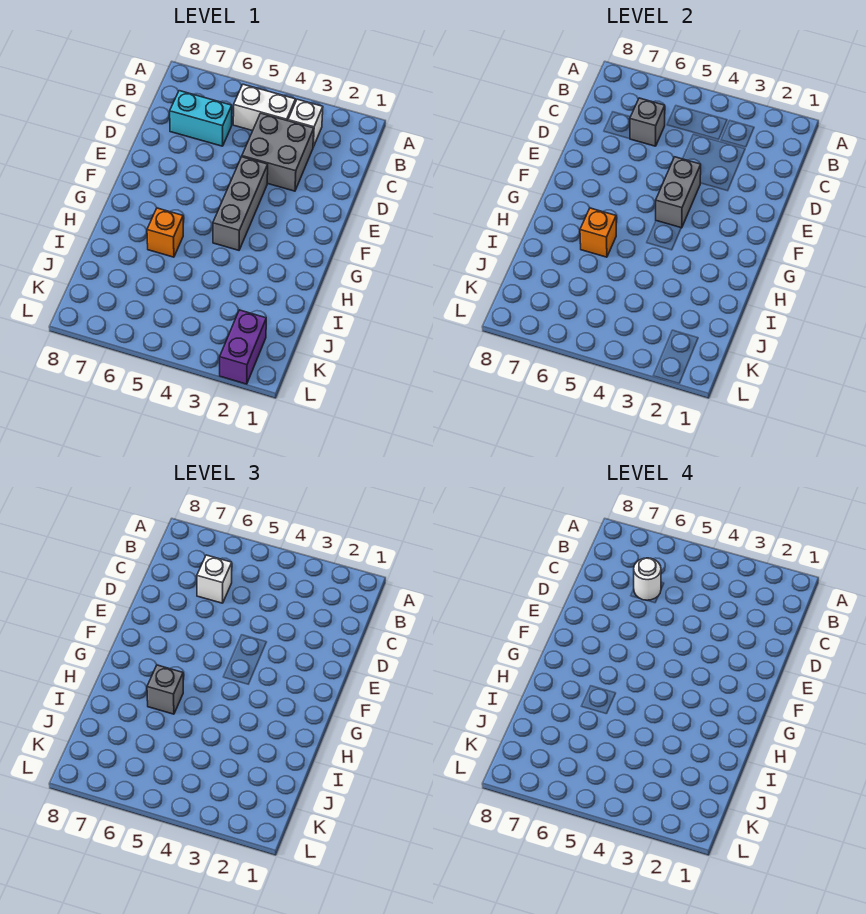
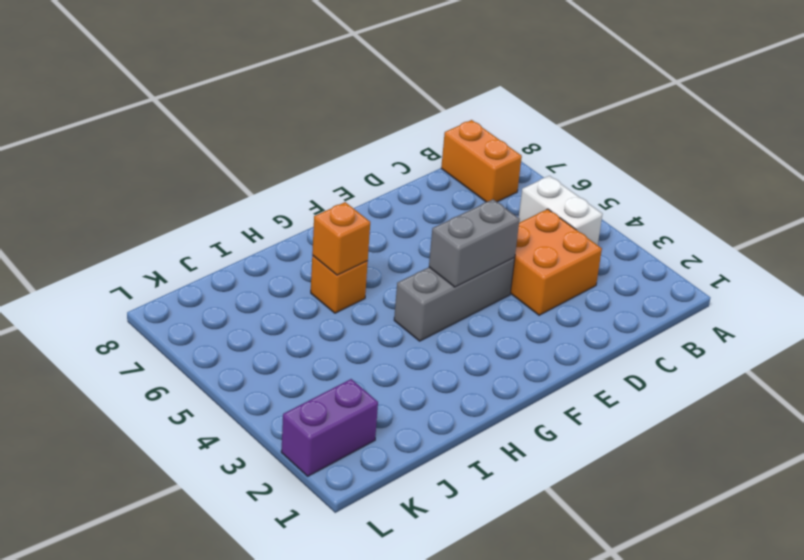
orange brick B7:B8 level 1 -> none
orange brick C3:D4 level 1 -> grey brick C3:D4 level 1
none -> white brick B3 level 1
none -> cyan brick C6:C7 level 1
none -> grey brick C6 level 2

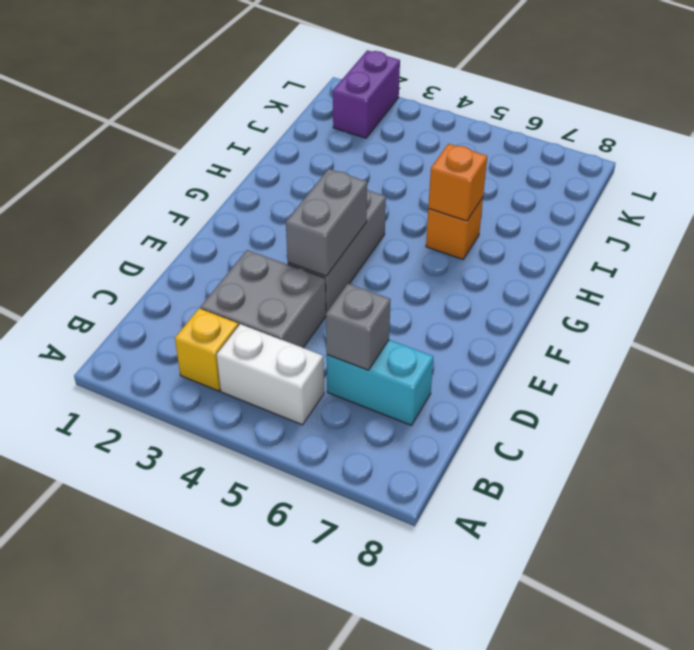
yellow brick B3 level 1 -> white brick B3 level 1
none -> white brick C6 level 3
none -> grey brick H6 level 3
none -> white round brick C6 level 4

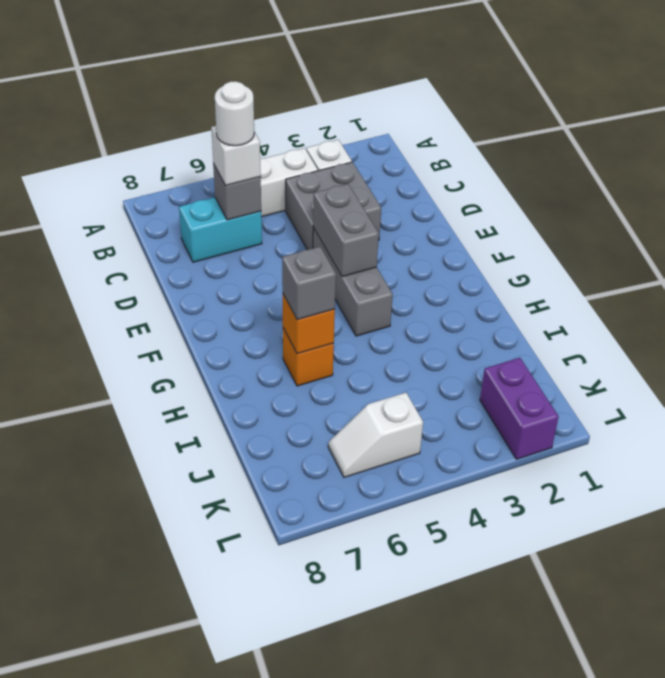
white slope K5:K6 level 1 top 5 -> none

